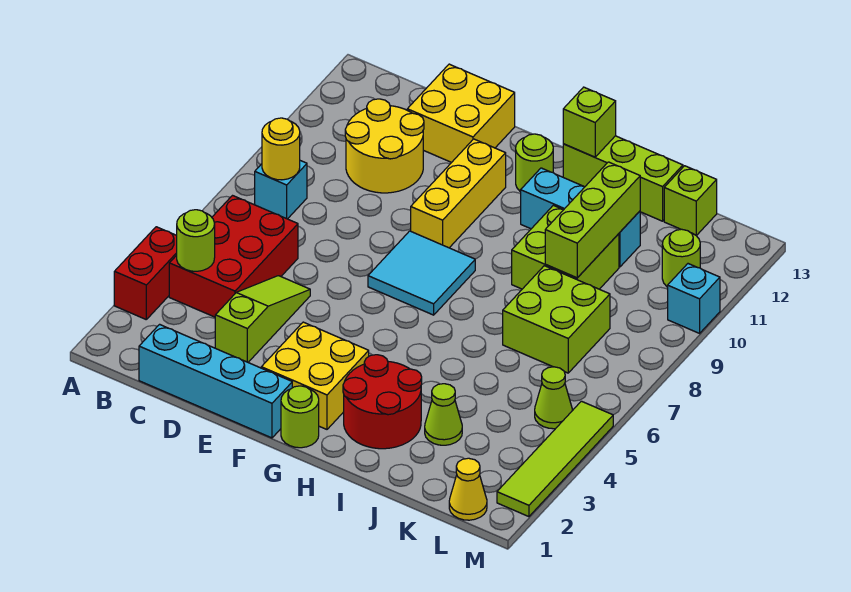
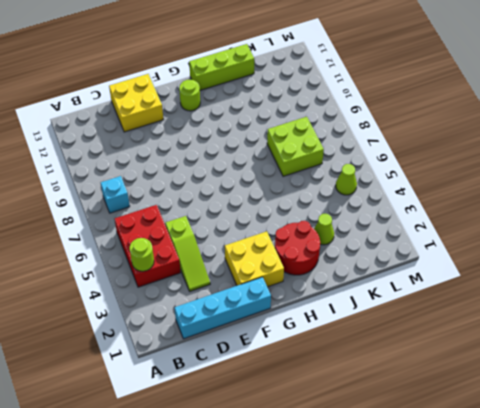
lime slope D3:D5 level 1 top 5 -> lime slope D3:D5 level 1 top 3
none -> red brick A3:A4 level 1
none -> yellow round brick C10:D11 level 1
none -> cyan tile F7:G8 level 1

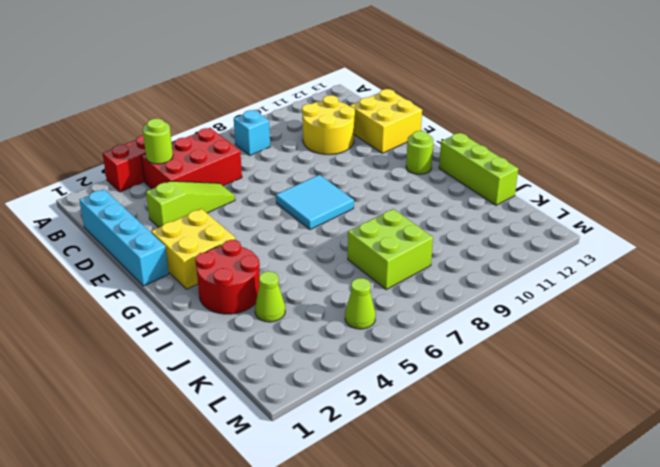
none -> yellow brick F9:F11 level 1
none -> lime round brick G1 level 1
none -> cyan brick H11:J11 level 1

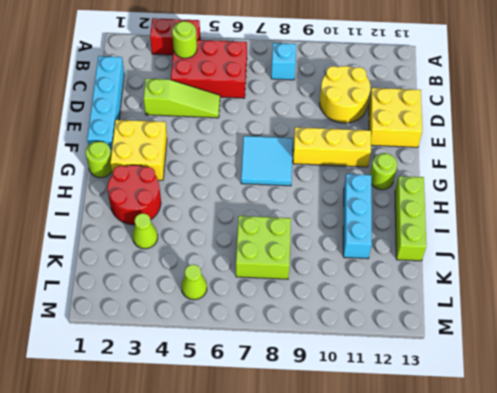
none -> lime brick I9:J10 level 1
none -> lime brick K13 level 1
none -> yellow cone L1 level 1

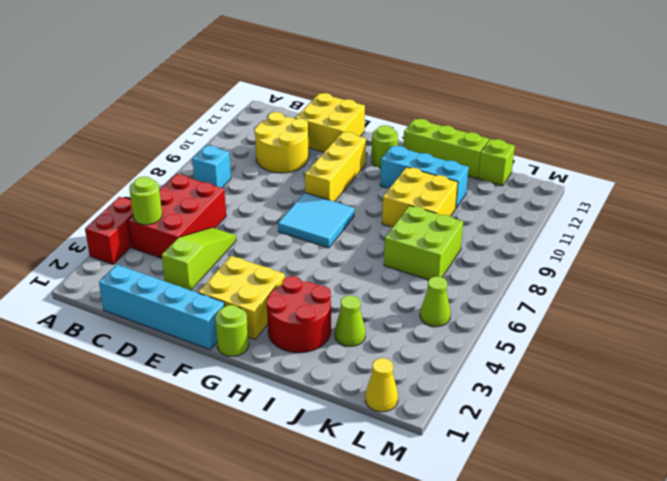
yellow brick I9:J10 level 1 -> lime brick I9:J10 level 1
none -> lime round brick L11 level 1
none -> lime tile M2:M5 level 1
none -> cyan brick M10 level 1

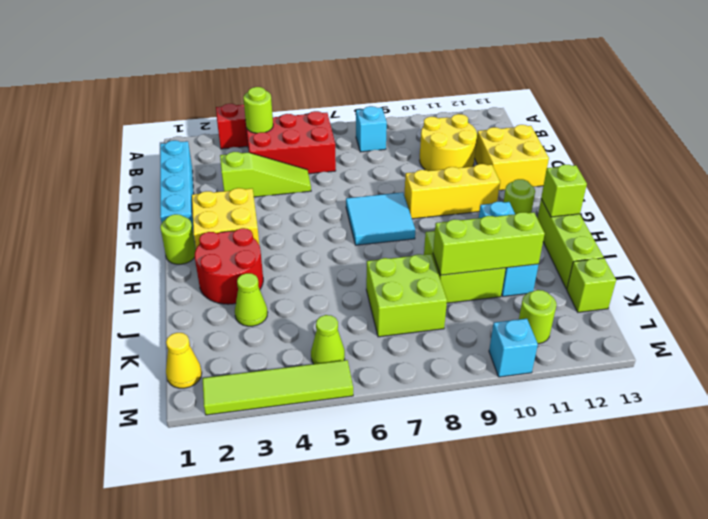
none -> yellow round brick B8 level 2

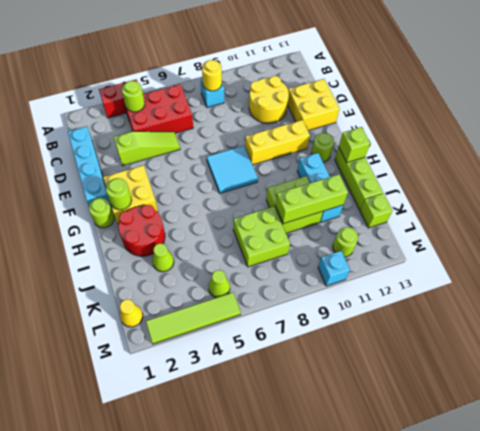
lime round brick G2 level 2 -> none

